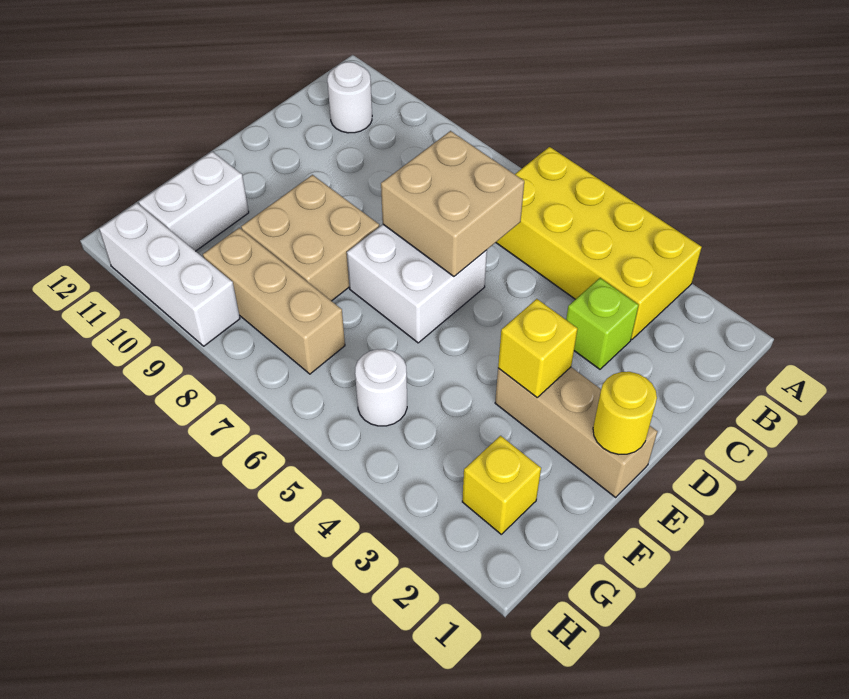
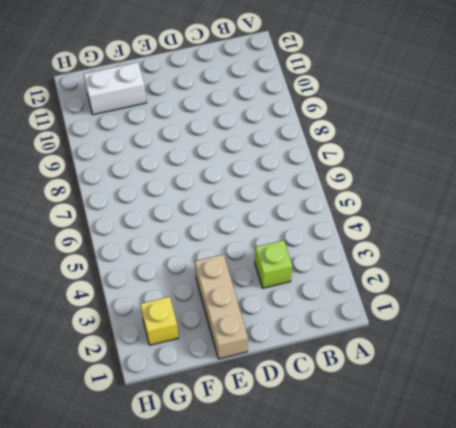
none -> yellow brick A3:B6 level 1
none -> white round brick B11 level 1
none -> white brick D6:E7 level 1

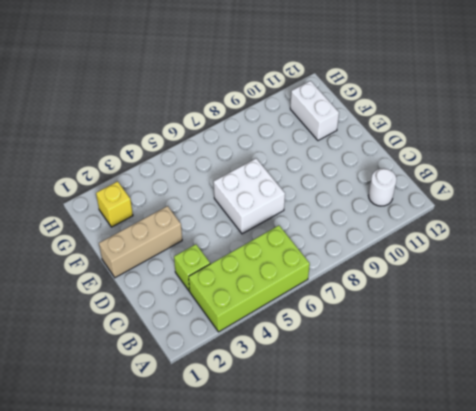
lime brick A3:B6 level 1 -> yellow brick A3:B6 level 1
none -> tan brick E8:F9 level 1
none -> white round brick G5 level 1
none -> tan brick G7:G9 level 1

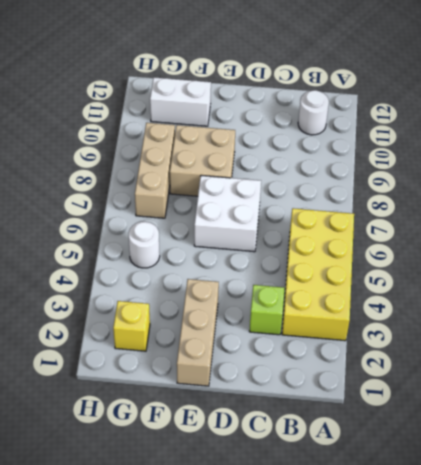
none -> white brick H9:H11 level 1
none -> tan brick C6:D7 level 2
none -> yellow round brick E1 level 2

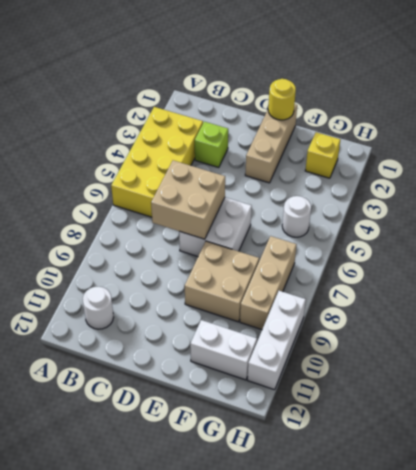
none -> yellow brick E3 level 2

